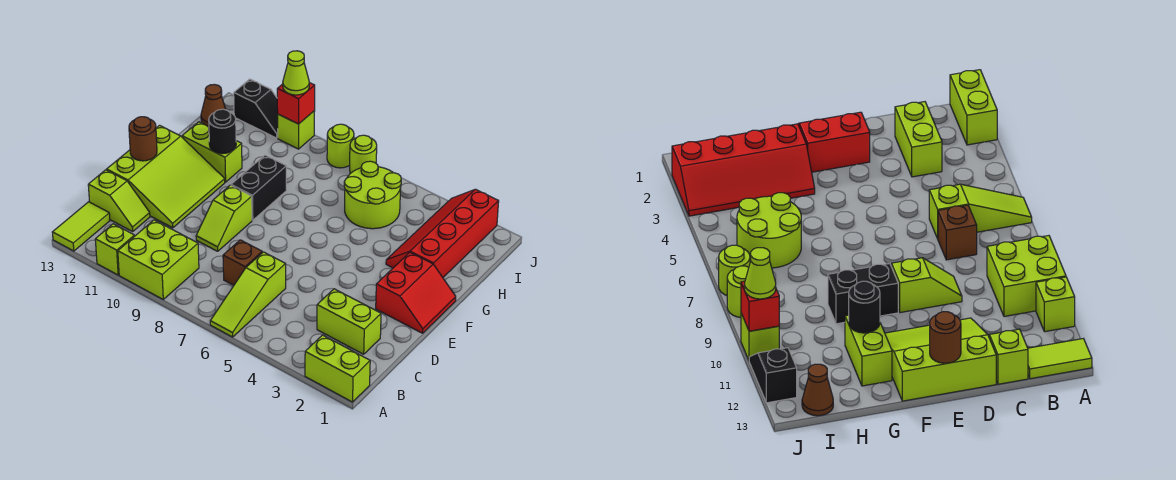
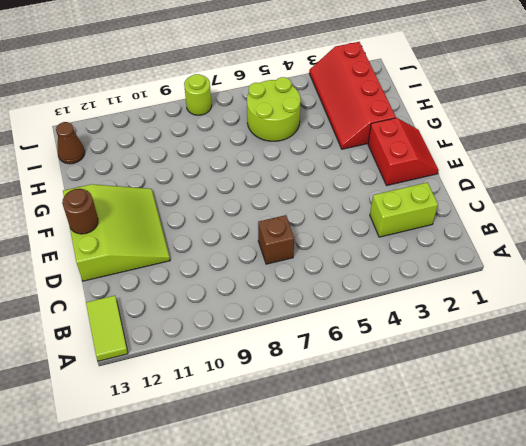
none -> lime brick A1:A2 level 1
none -> lime slope A6:C6 level 1 top C
none -> lime brick A9:B10 level 1

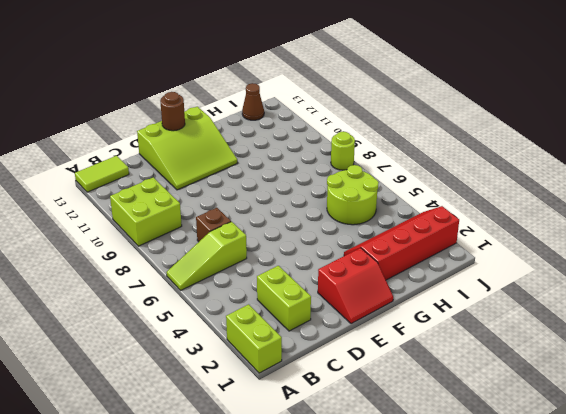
none -> lime brick A11 level 1
none -> lime slope C12:C13 level 1 top 13
none -> lime slope D9:E9 level 1 top E

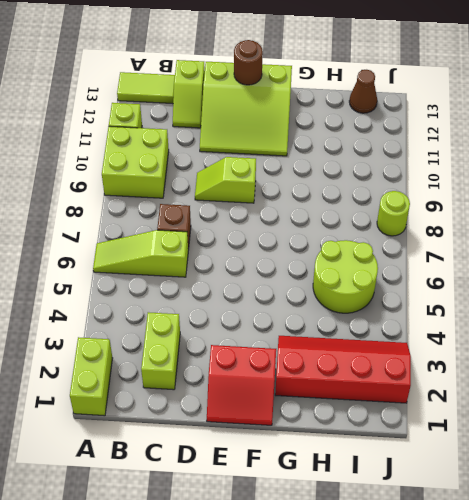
none -> black brick F9:G9 level 1
none -> lime brick G11:G12 level 1
none -> lime round brick J7 level 1

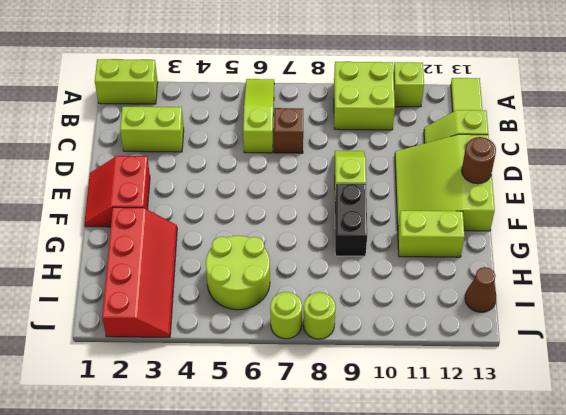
none -> lime brick J10 level 1
none -> black slope J11:J12 level 1 top 12
none -> black round brick G11 level 2

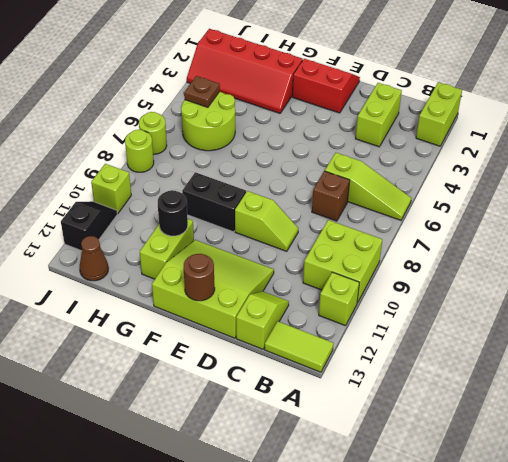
brown plate I5 level 2 -> none
none -> red brick J10 level 2
none -> lime cone J10 level 3

